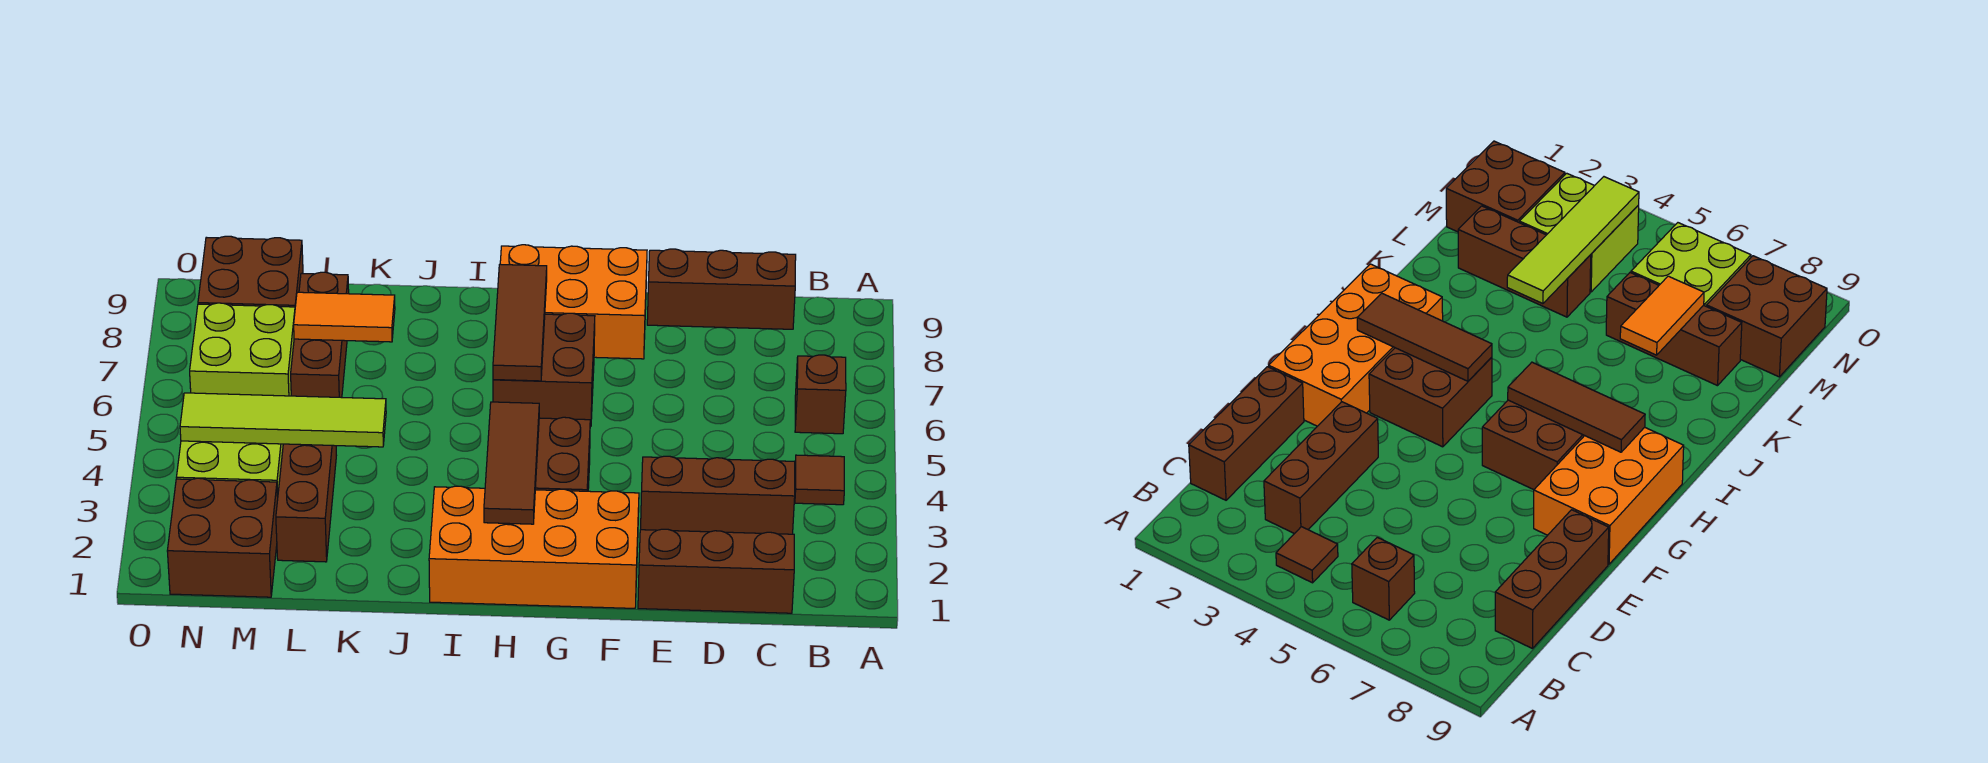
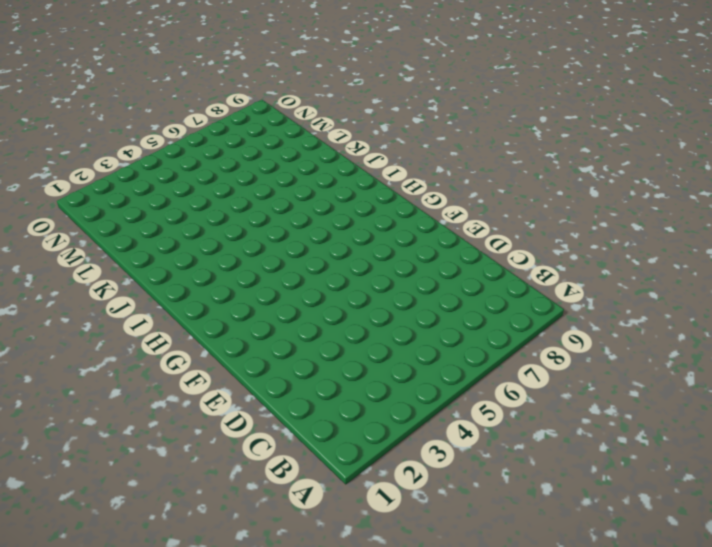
none -> brown tile B4 level 1
none -> brown brick B6 level 1
none -> brown brick C1:E1 level 1

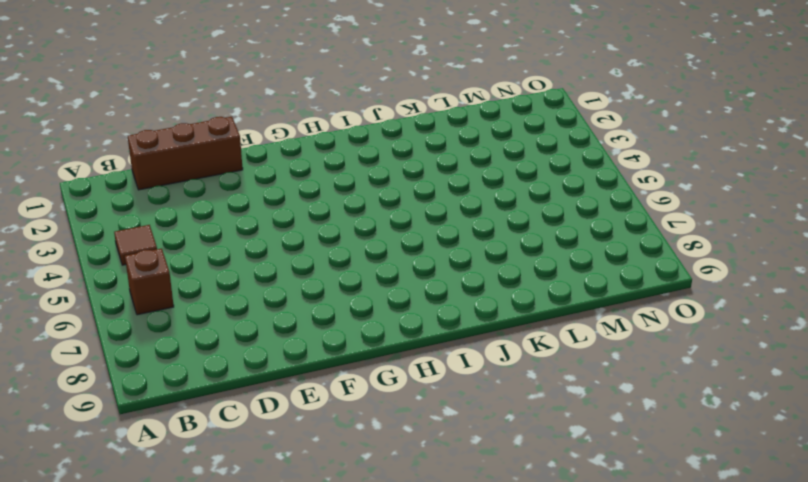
none -> brown brick C3:E3 level 1
none -> brown brick C9:E9 level 1
none -> orange brick F1:I2 level 1

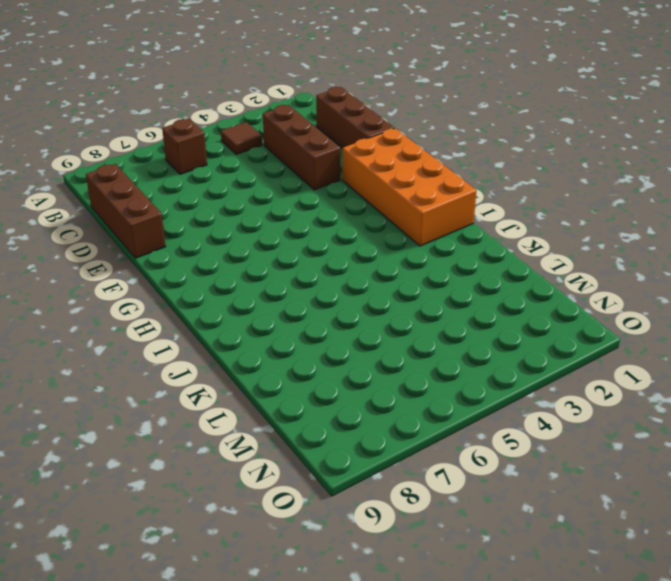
none -> orange brick F8:H9 level 1
none -> brown brick G3:H4 level 1
none -> brown brick G6:H7 level 1

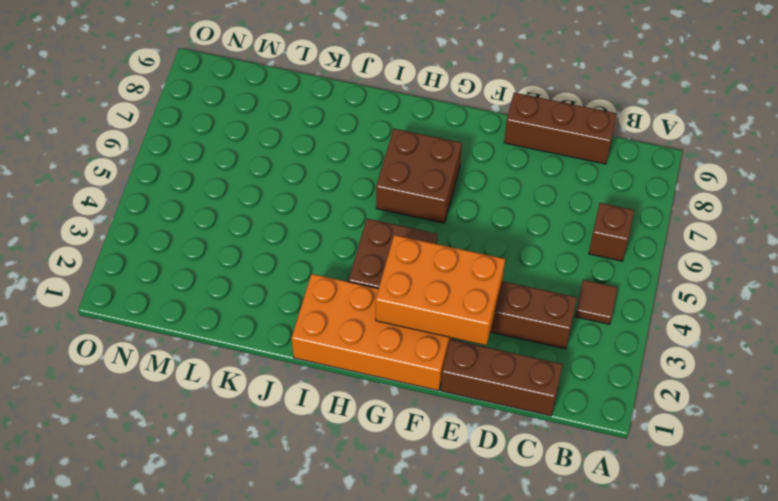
orange brick E2:G3 level 2 -> orange brick F8:H9 level 1
none -> brown brick L2:L4 level 1
none -> brown brick L6:L8 level 1
none -> brown brick M1:N2 level 1

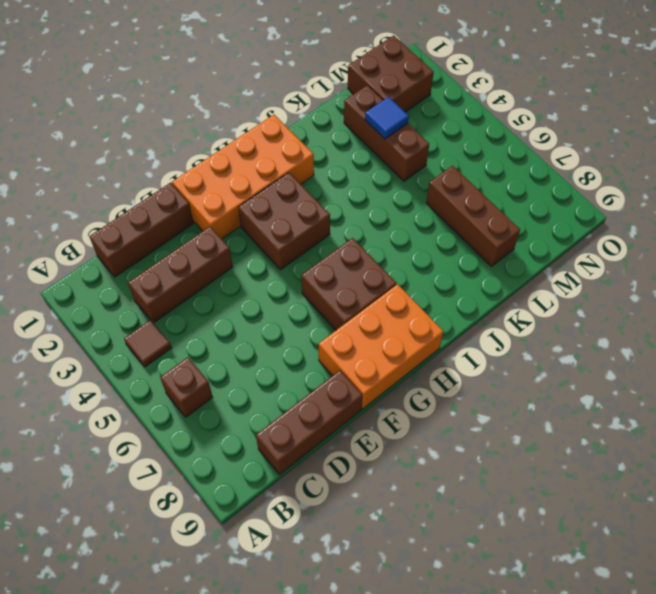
blue tile L3 level 2 -> none
none -> lime brick M3:N4 level 1
none -> lime brick M6:N7 level 1
none -> brown brick M8:N9 level 1

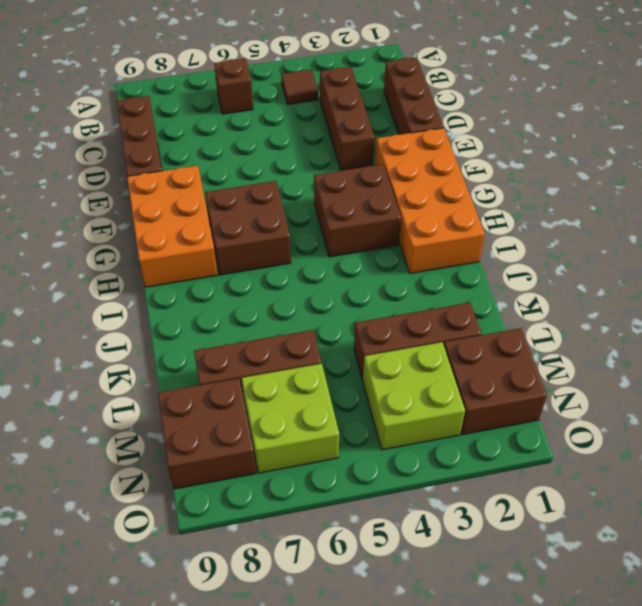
none -> brown tile H2:H4 level 2
none -> brown tile H6:H8 level 2
none -> lime tile K4:N4 level 2

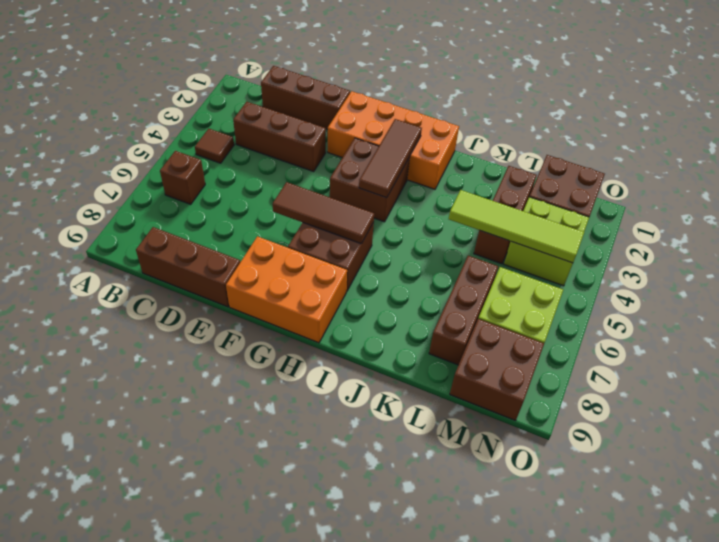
brown tile F6:H6 level 2 -> brown tile H6:H8 level 2
none -> orange tile K7:L7 level 2

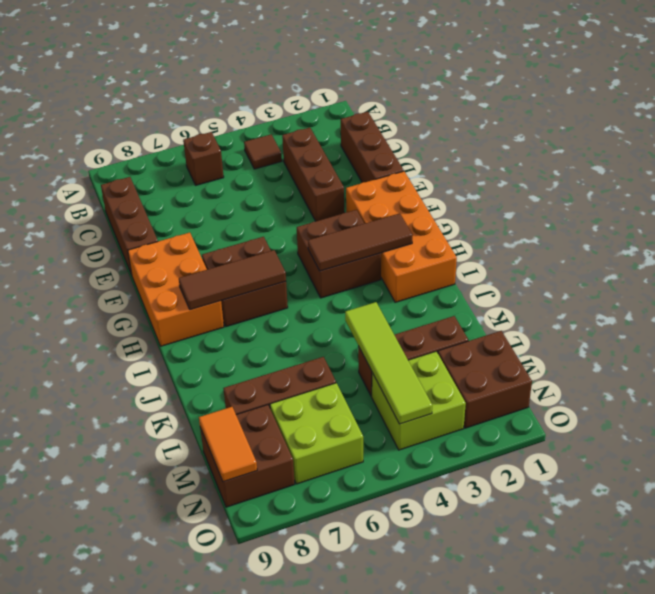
orange tile M9:N9 level 2 -> orange tile K7:L7 level 2

